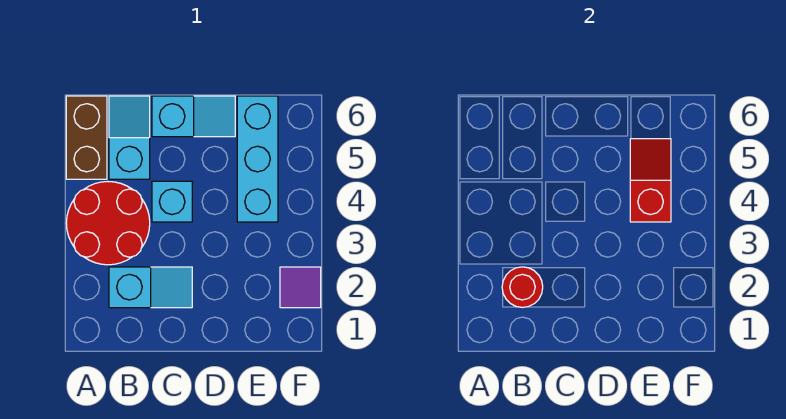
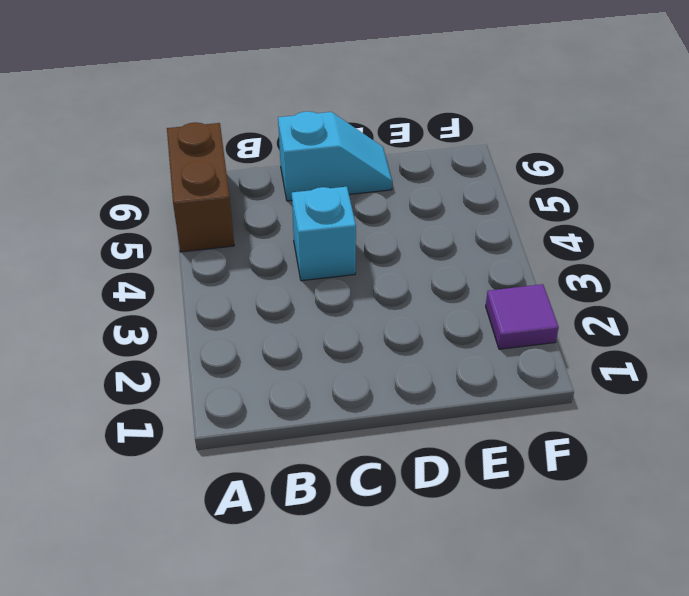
none -> red round brick A3:B4 level 1
none -> cyan slope B2:C2 level 1 top B

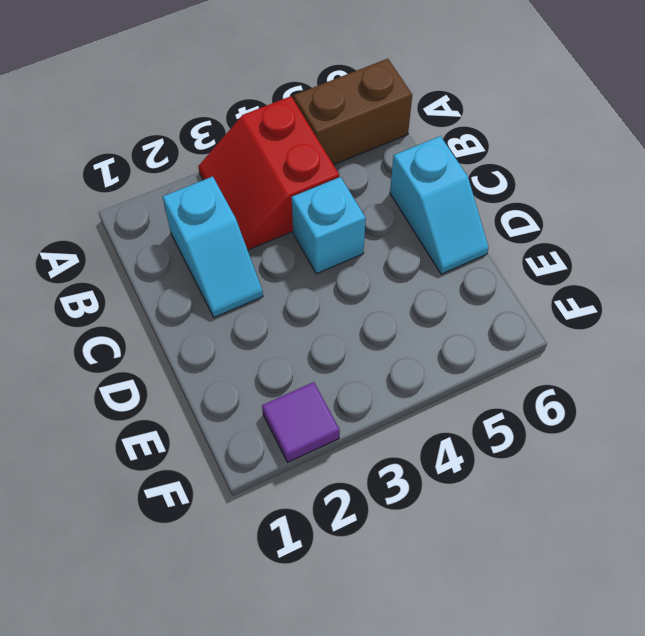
red slope A3:B4 level 1 top 4 -> red round brick A3:B4 level 1
none -> cyan slope B5:B6 level 1 top 5
none -> cyan brick E4:E6 level 1

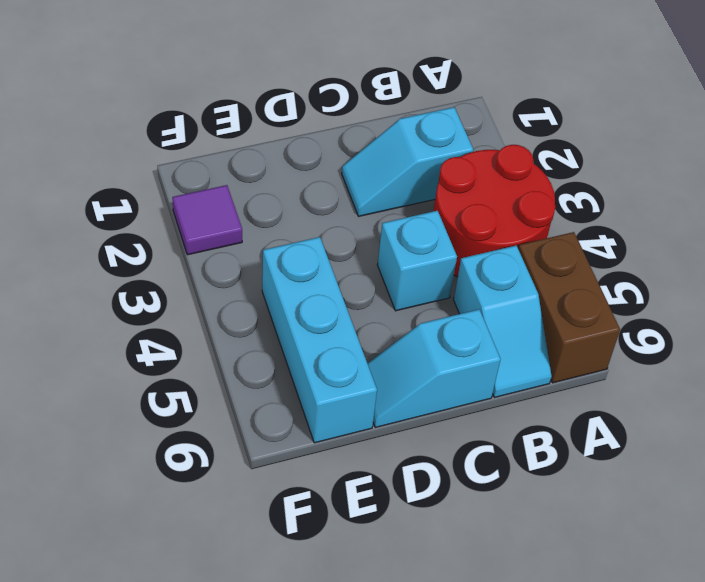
none -> red round brick B2 level 2
none -> red slope E4:E5 level 2 top 4

